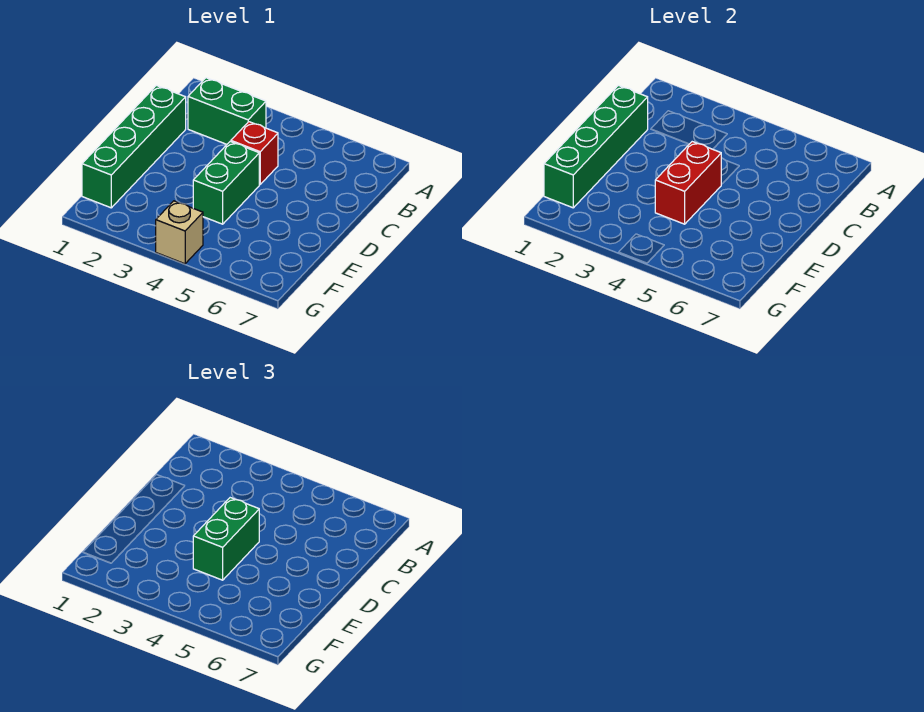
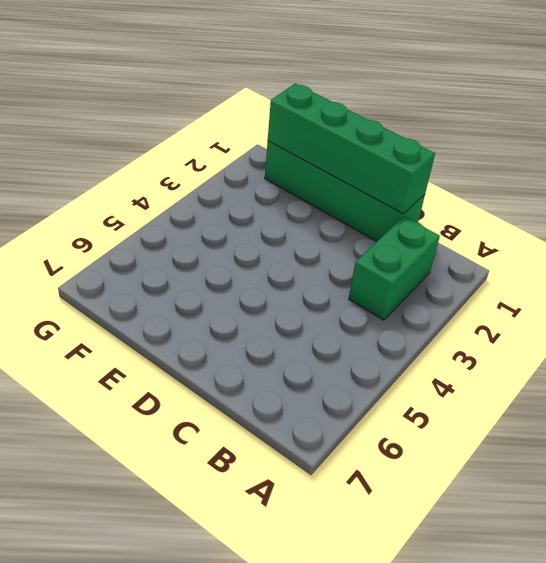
none -> red brick C4 level 1
none -> green brick D4:E4 level 1

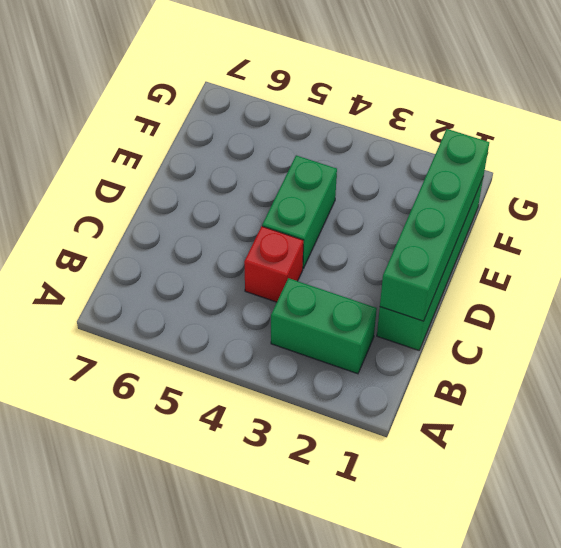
none -> tan brick G4 level 1
none -> red brick D4:E4 level 2

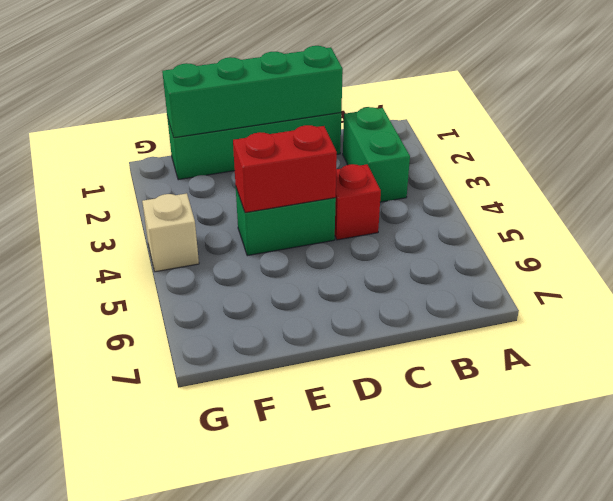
none -> green brick D4:E4 level 3

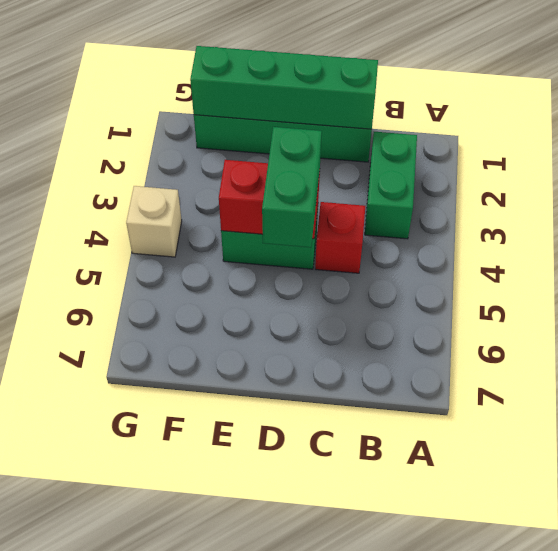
green brick D4:D5 level 3 -> green brick D4:E4 level 3

